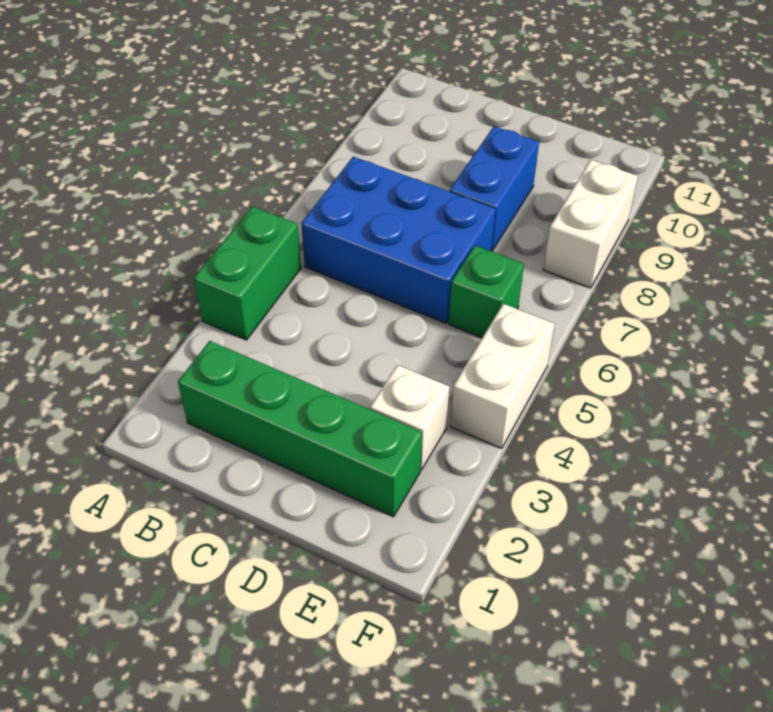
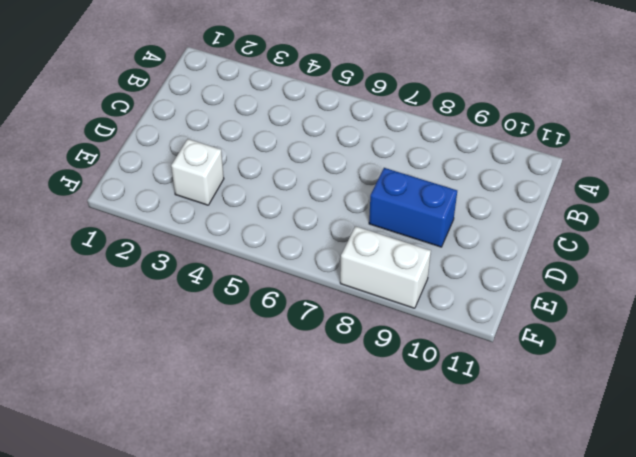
none -> green brick A4:A5 level 1
none -> green brick B2:E2 level 1

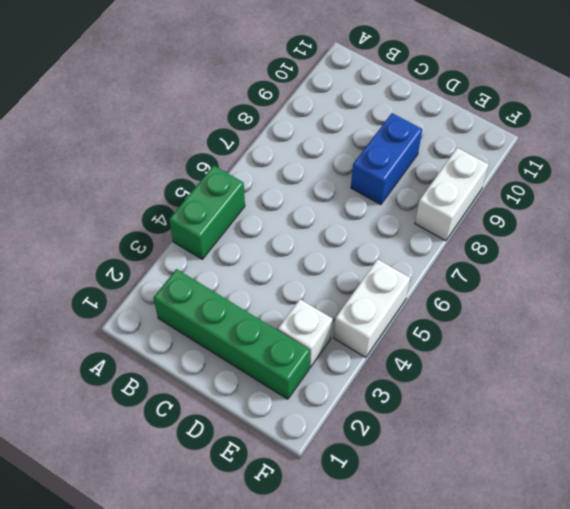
none -> blue brick B6:D7 level 1
none -> green brick E6 level 1

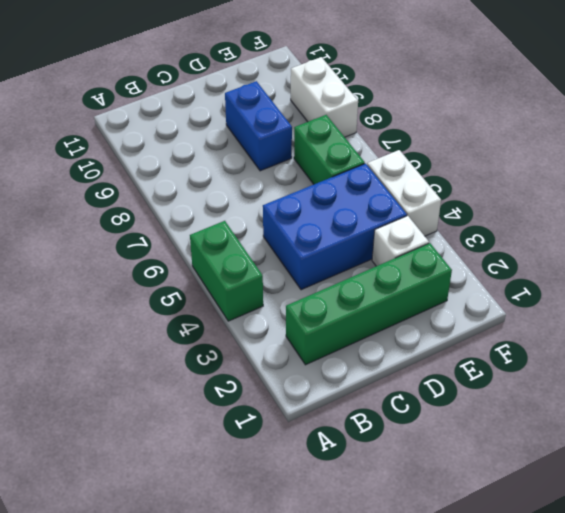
blue brick C4:E5 level 1 -> blue brick B6:D7 level 1
green brick E6:E7 level 1 -> green brick E6 level 1

